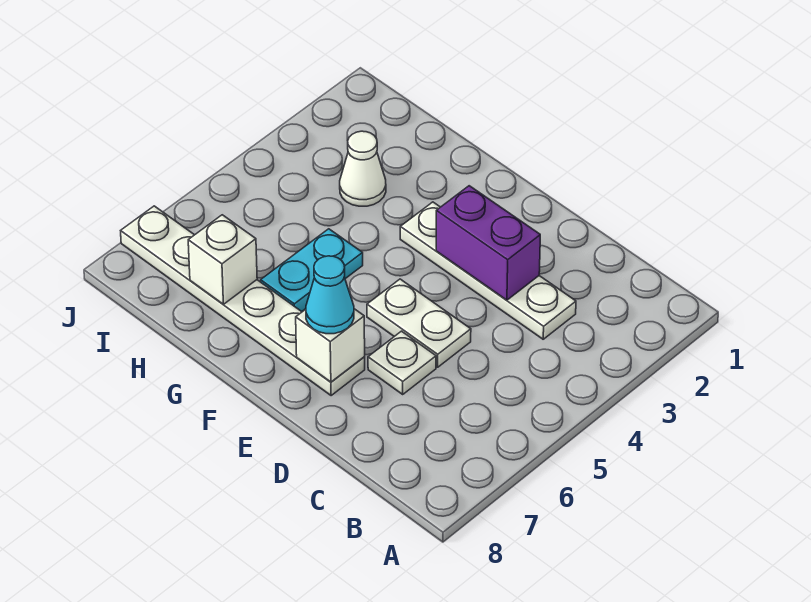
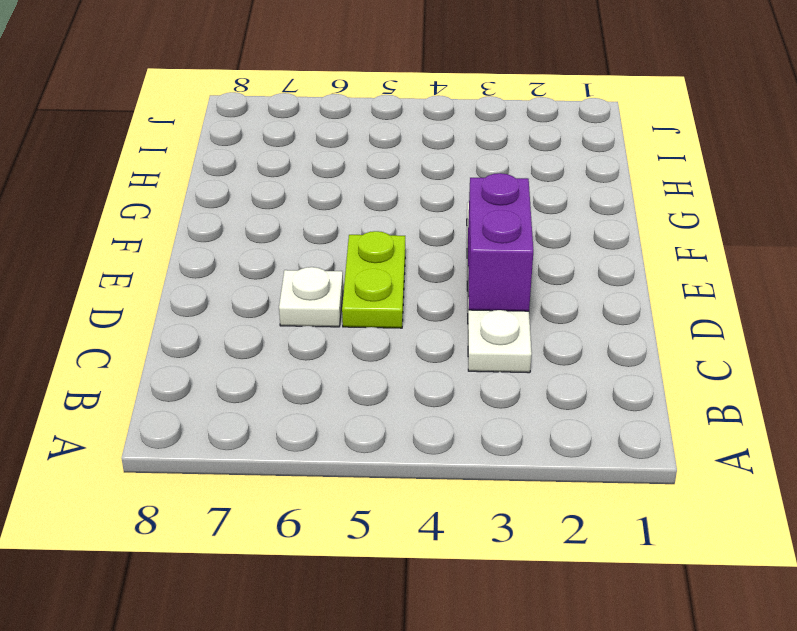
lime plate D5:E5 level 1 -> white plate D5:E5 level 1
none -> white plate E7:J7 level 1
none -> cyan plate G5:G6 level 1

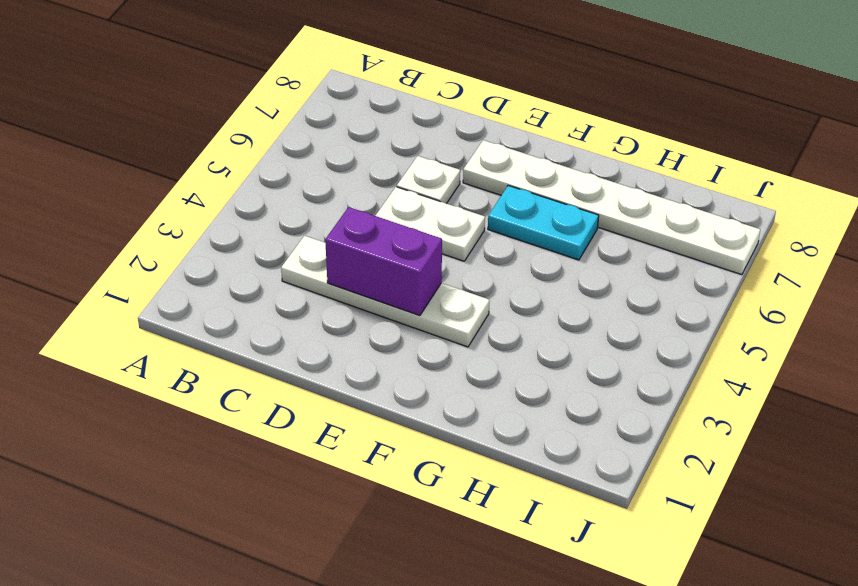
cyan plate F6:G6 level 1 -> cyan plate G5:G6 level 1
none -> white cone H3 level 1
none -> white brick E7 level 2

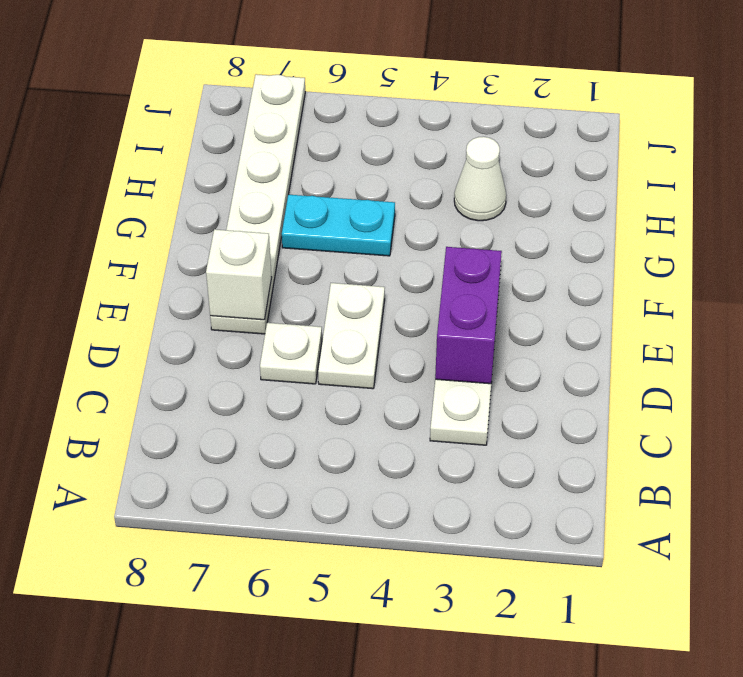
none -> white brick H7 level 2
none -> cyan cone E7 level 3

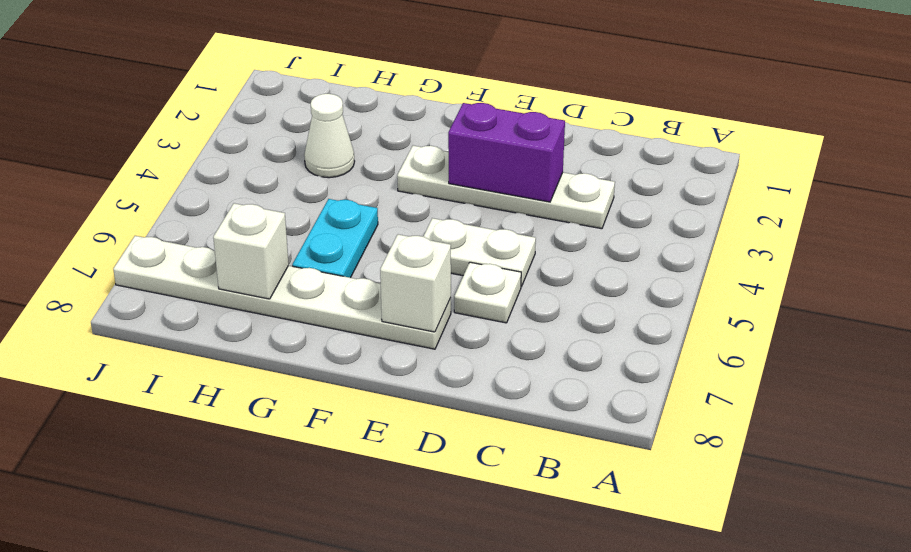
none -> cyan cone E7 level 3

